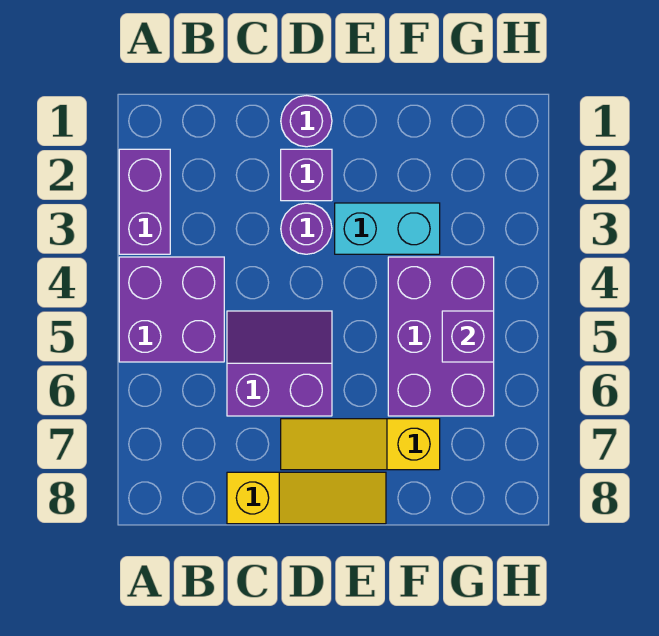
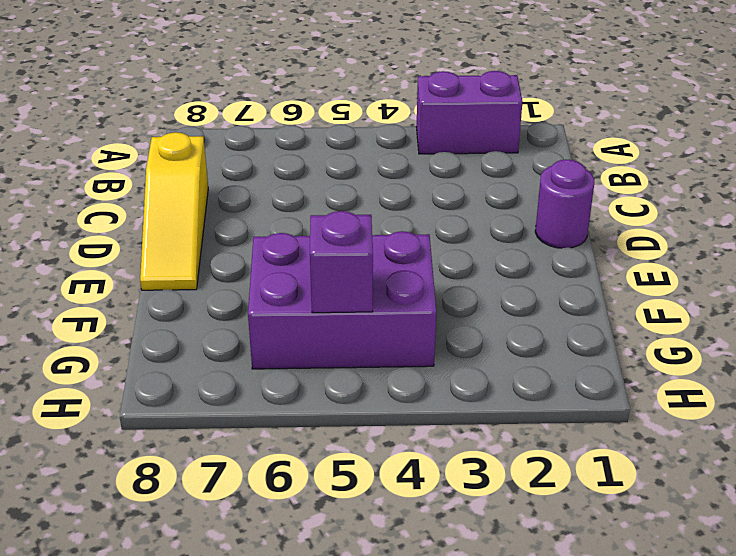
none -> purple brick A4:B5 level 1
none -> purple slope C5:D6 level 1 top 6

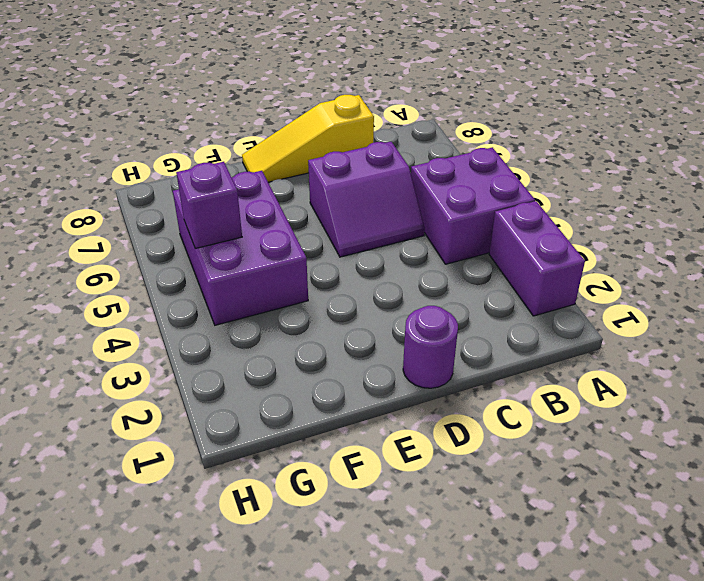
none -> purple brick D2 level 1
none -> purple round brick D3 level 1

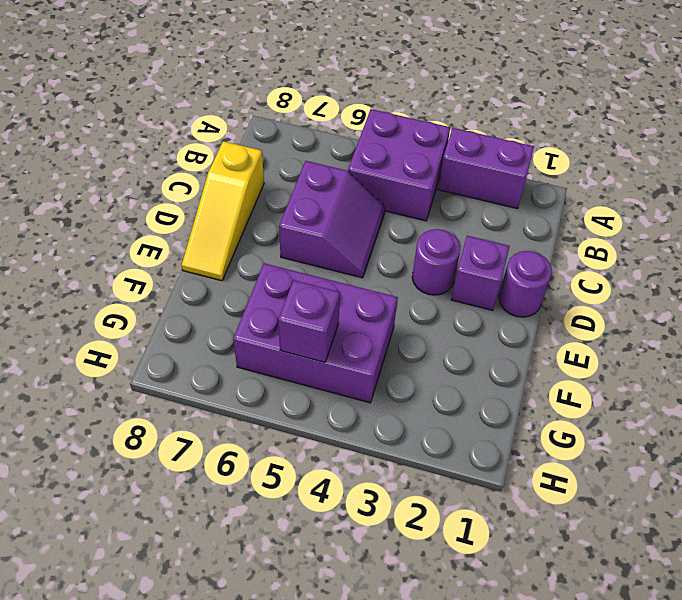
none -> yellow slope D7:F7 level 1 top F
none -> cyan brick E3:F3 level 1

